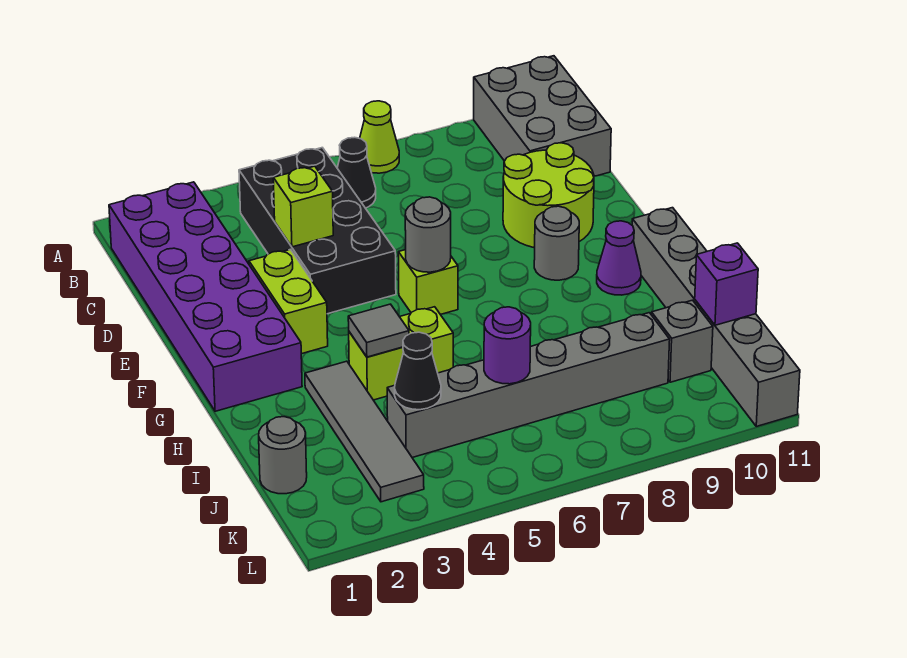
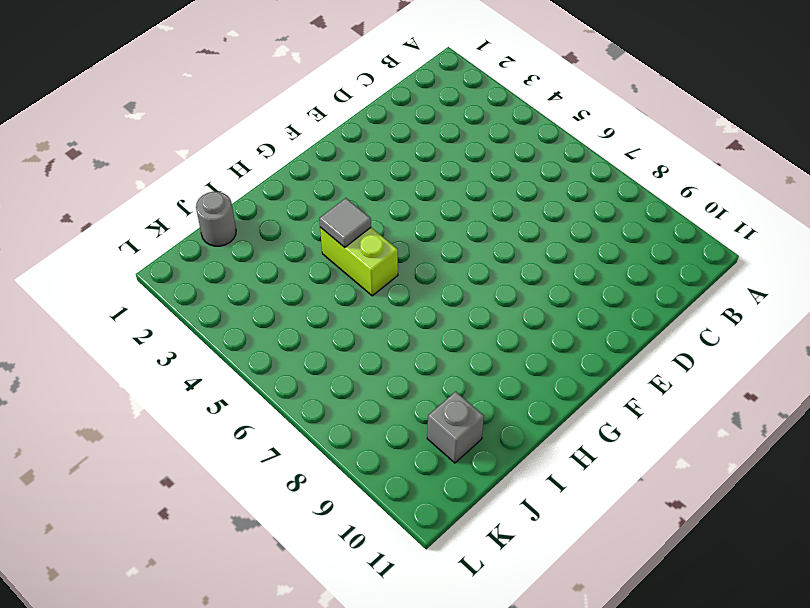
none -> lime cone A7 level 1
none -> grey brick A10:C11 level 1
none -> purple brick B1:G2 level 1

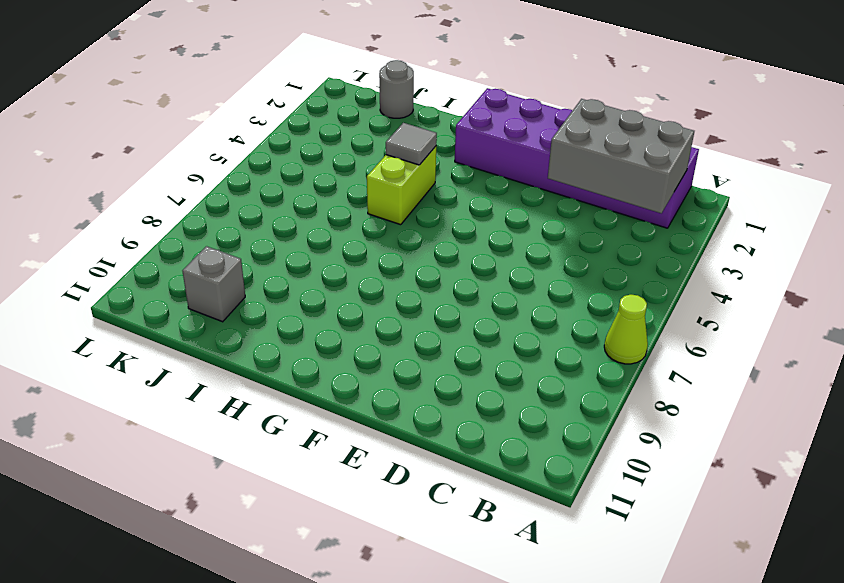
grey brick B2:D3 level 2 -> grey brick A10:C11 level 1
none -> black brick B4:E5 level 1
none -> black cone B6 level 1
none -> lime round brick D9:E10 level 1

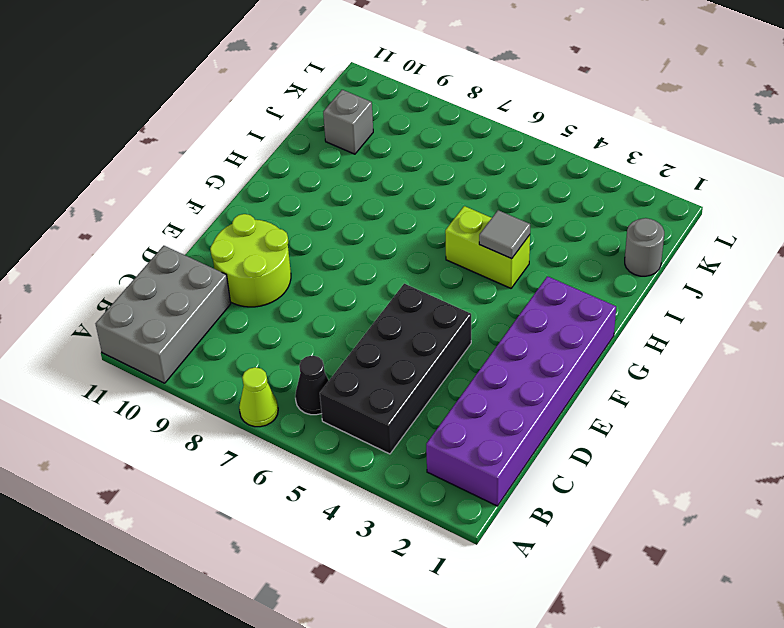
none -> lime brick E3:F3 level 1
none -> lime brick F6 level 1
none -> grey round brick F9 level 1

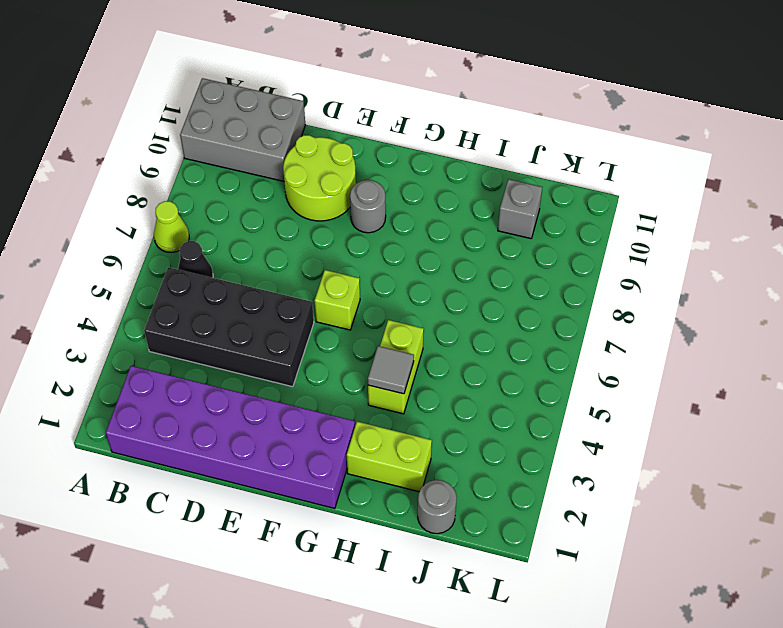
lime brick H2:I2 level 1 -> lime brick E3:F3 level 1
none -> purple cone G10 level 1
none -> grey brick G11:L11 level 1
none -> grey tile H3:K3 level 1

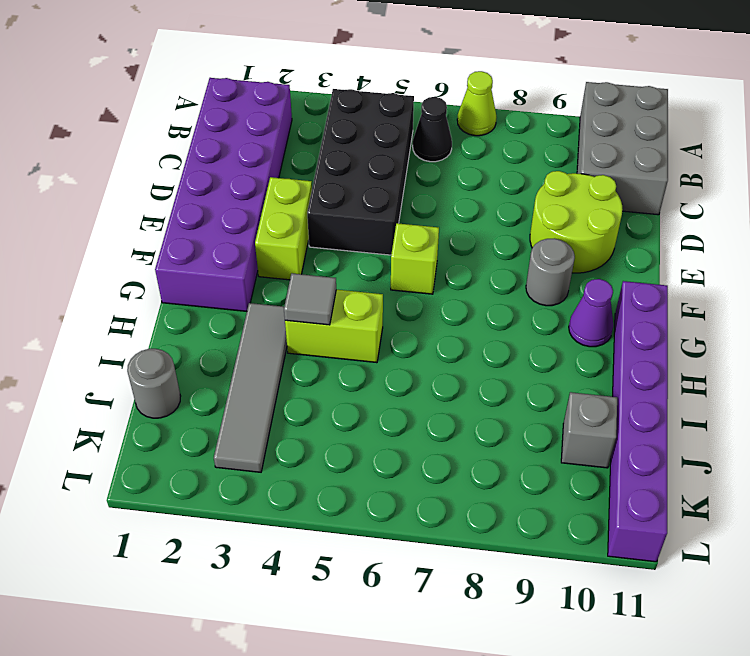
purple brick G11:L11 level 1 -> grey brick G11:L11 level 1
none -> grey brick J4:J9 level 1
none -> lime brick D4 level 2
none -> grey round brick F6 level 2

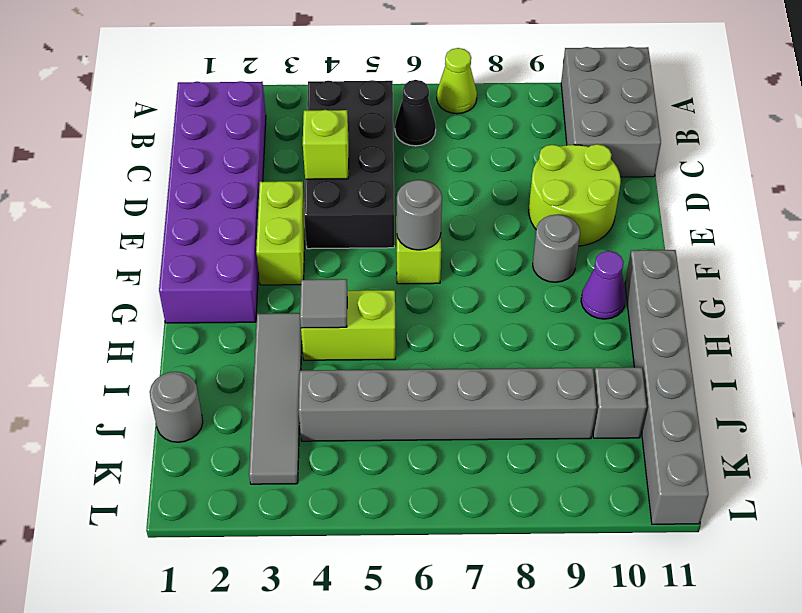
none -> black cone J4 level 2
none -> purple round brick J6 level 2
none -> purple brick J11 level 2

